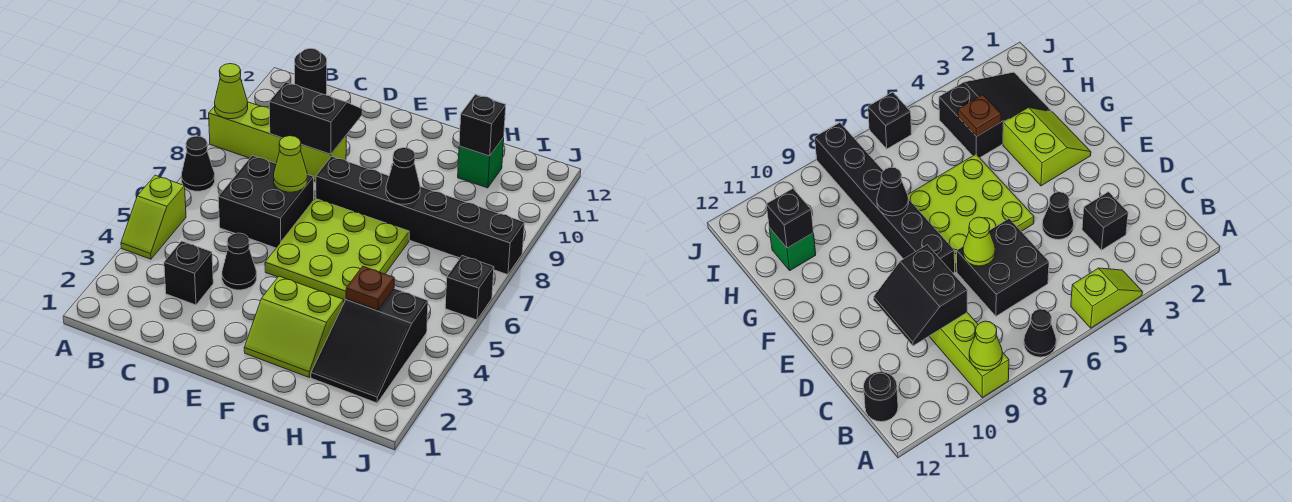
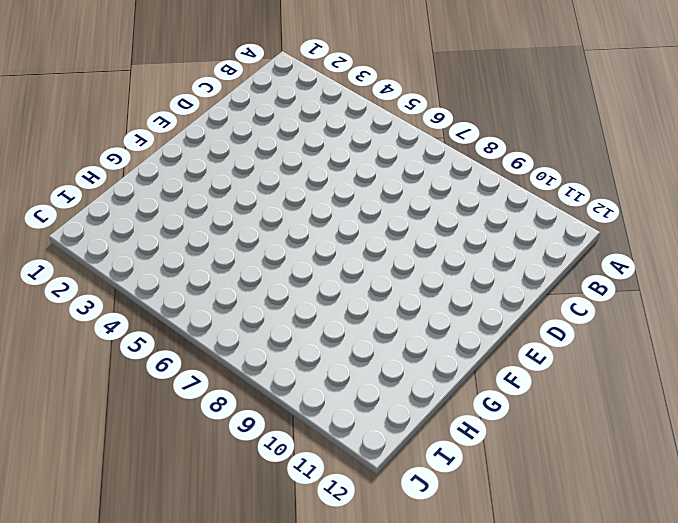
none -> lime slope A4:A5 level 1 top 5
none -> black cone A7 level 1
none -> lime brick A9:D9 level 1

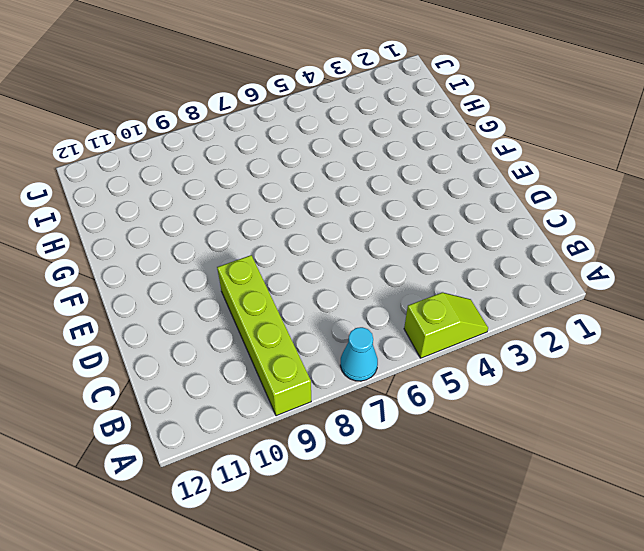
cyan cone A7 level 1 -> black cone A7 level 1
none -> black round brick B12 level 1
none -> black brick C3 level 1
none -> black brick C6:D7 level 1

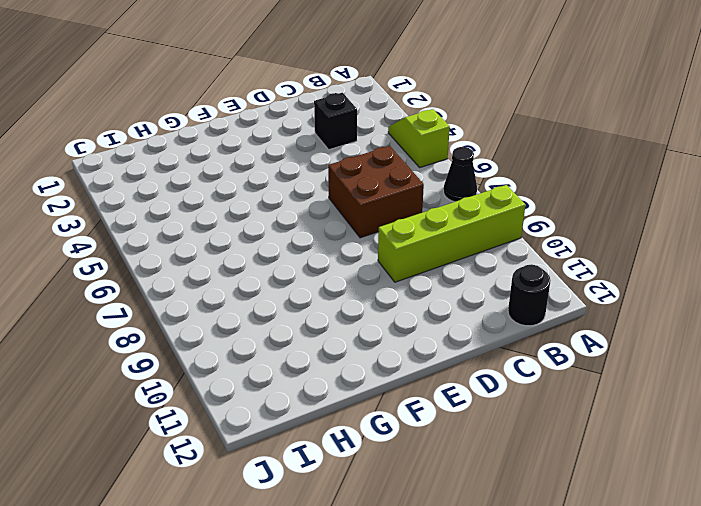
brown brick C6:D7 level 1 -> black brick C6:D7 level 1
none -> black cone D4 level 1
none -> lime plate E5:G7 level 1
none -> black brick E8:J8 level 1

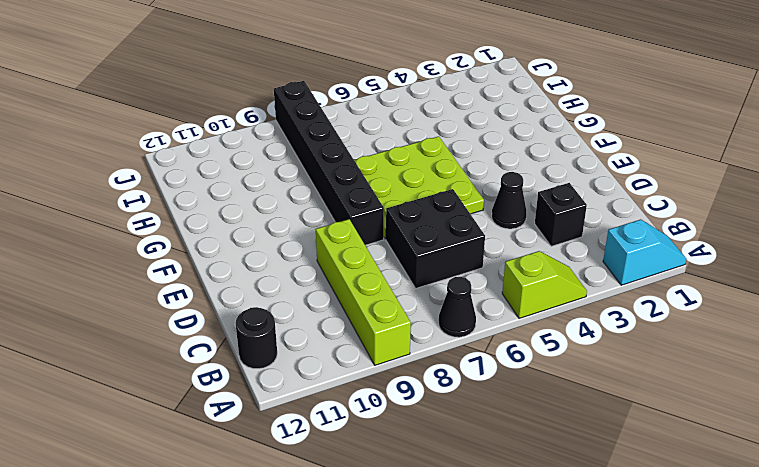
cyan slope A1:A2 level 1 top 2 -> none
none -> lime slope F2:G3 level 1 top 3
none -> black slope H2:I4 level 1 top 4
none -> green brick H11 level 1

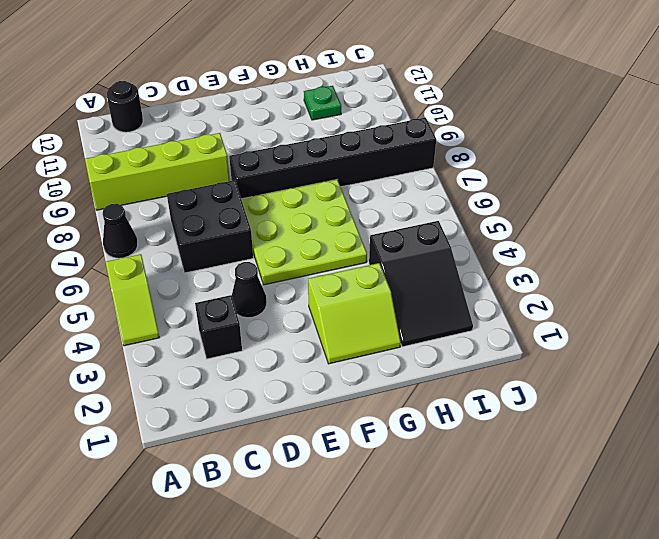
green plate H11 level 1 -> green brick H11 level 1
none -> black brick J6 level 1
none -> lime cone A9 level 2
none -> black slope C9:D10 level 2 top 9

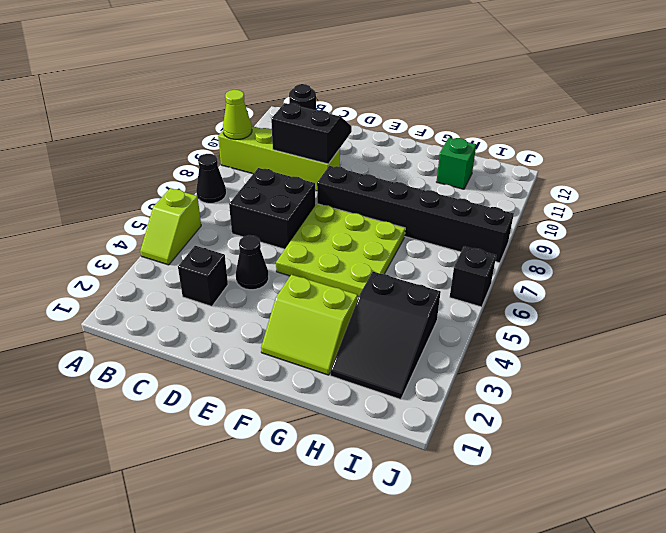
none -> lime cone D7 level 2
none -> black cone G8 level 2
none -> brown plate H4 level 2

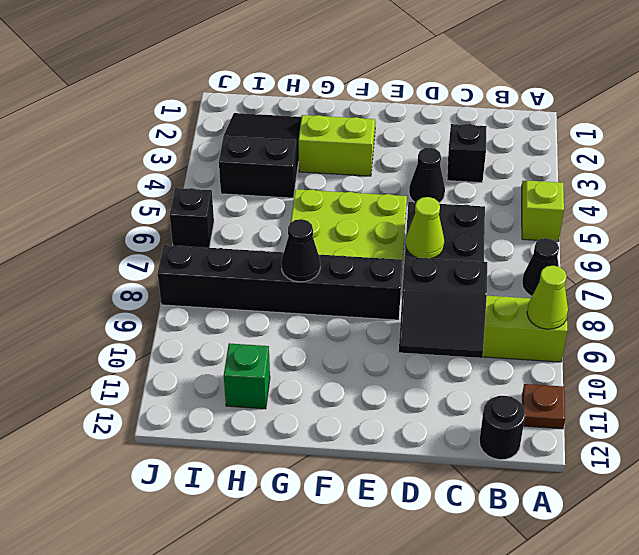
brown plate A11 level 1 -> brown plate H4 level 2
none -> black brick H11 level 2

